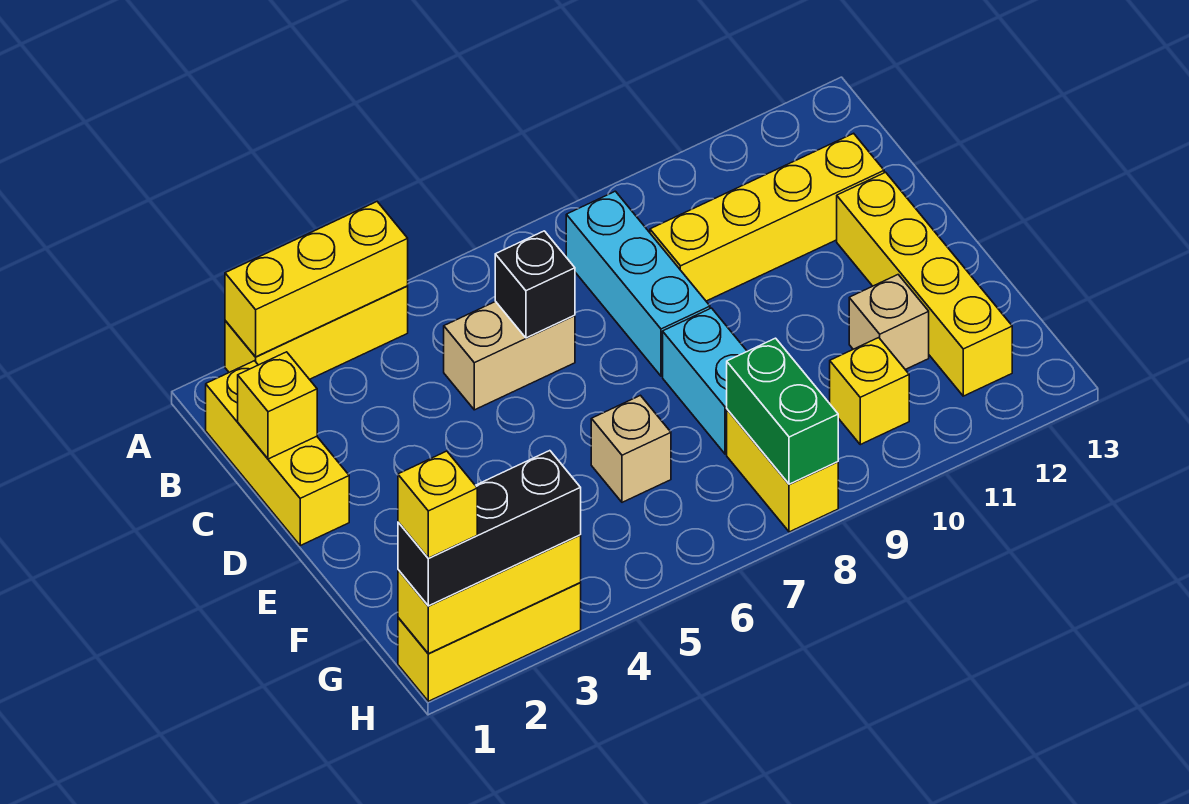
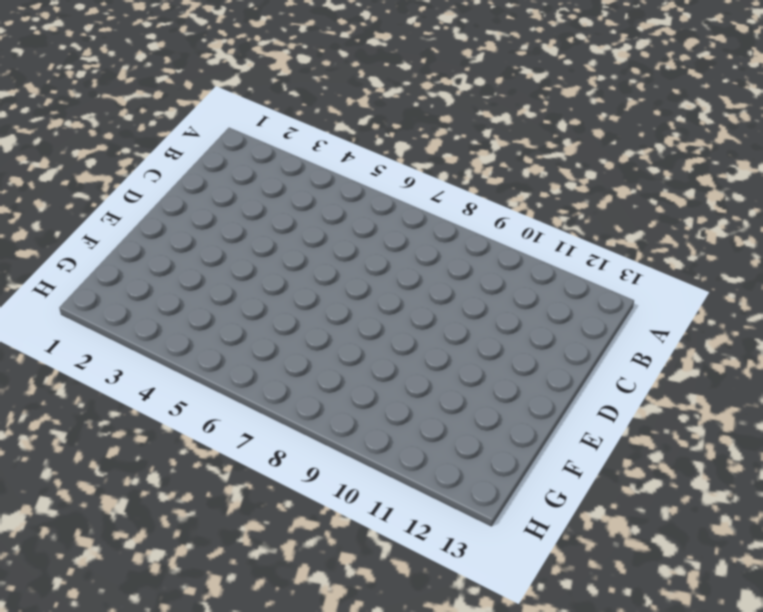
none -> yellow brick A2:A4 level 1
none -> yellow brick B1:D1 level 1
none -> cyan brick B8:D8 level 1

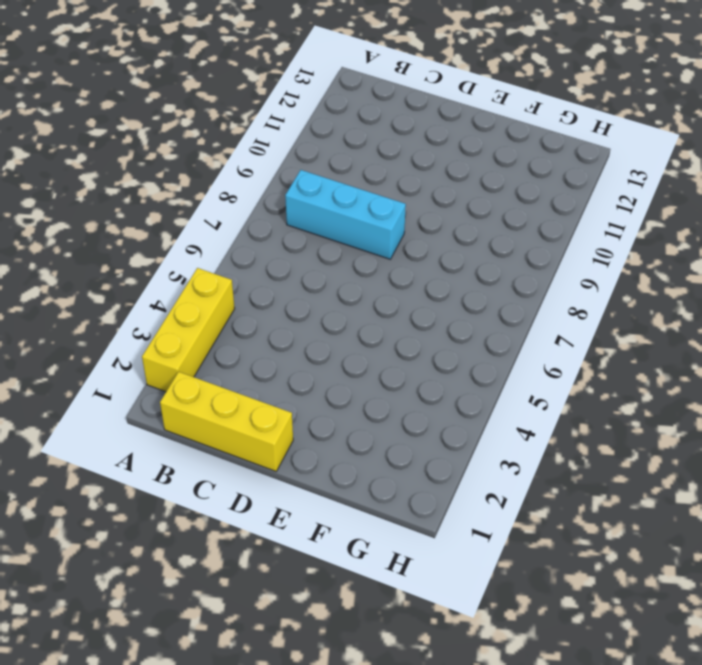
none -> tan brick C5:C6 level 1
none -> yellow brick C9:C12 level 1
none -> yellow brick D12:G12 level 1

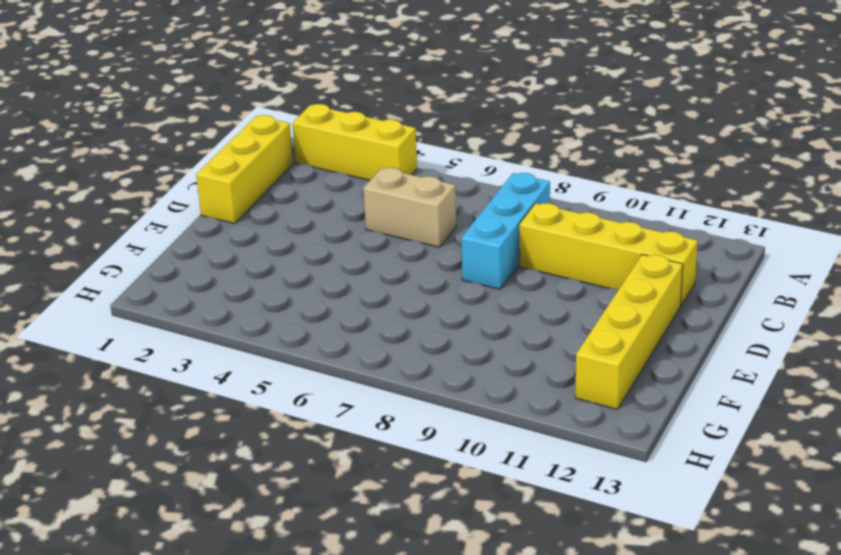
none -> cyan brick E8:F8 level 1
none -> tan brick F6 level 1
none -> tan brick F11 level 1

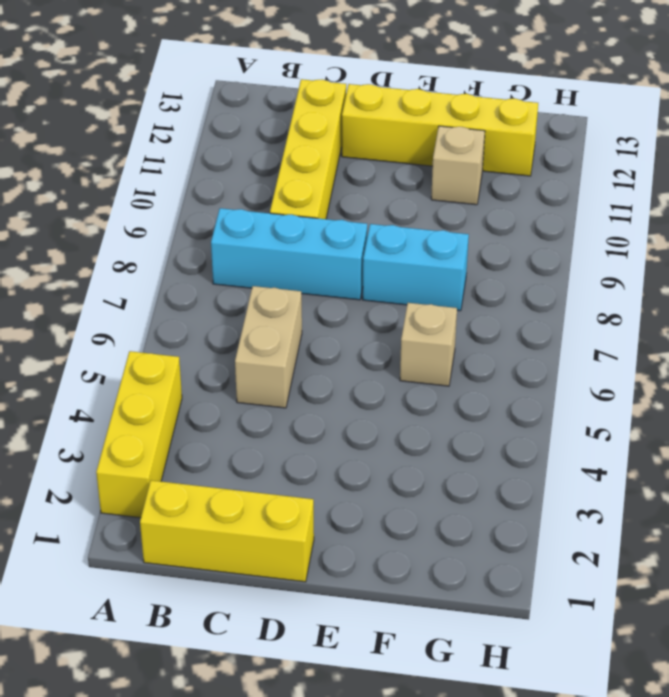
none -> yellow brick G8:H8 level 1
none -> yellow brick G10 level 1
none -> yellow brick H1:H3 level 1

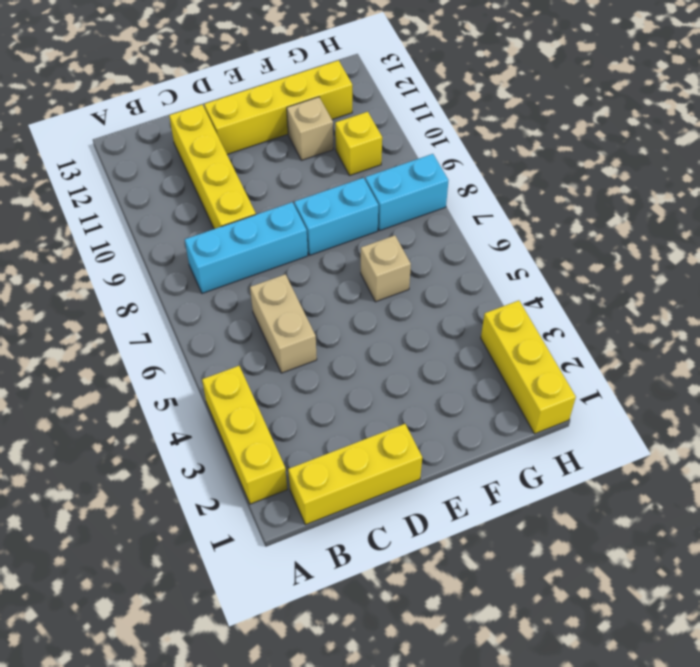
cyan brick G8:H8 level 1 -> yellow brick G8:H8 level 1
none -> yellow brick A2:A4 level 2
none -> yellow brick C1 level 2
none -> black brick C6 level 2

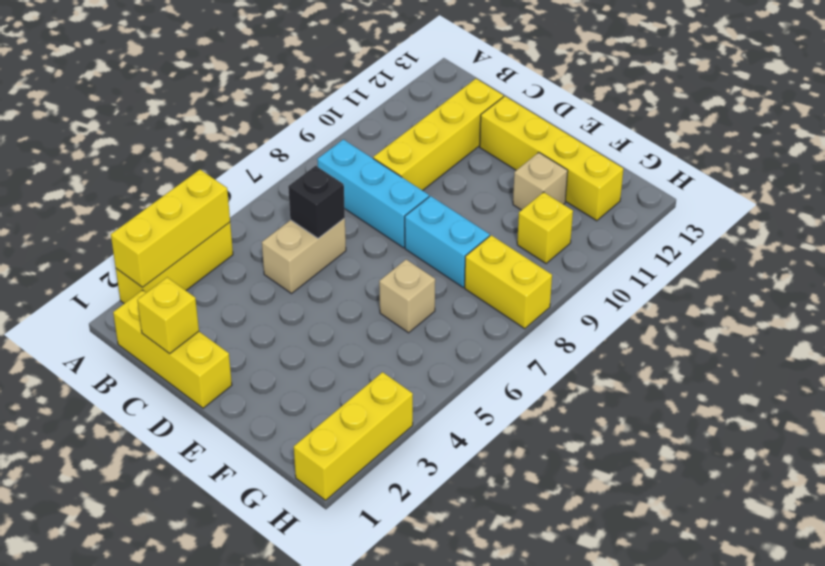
none -> green brick G8:H8 level 2
none -> yellow brick H1:H3 level 2
none -> black brick H1:H3 level 3

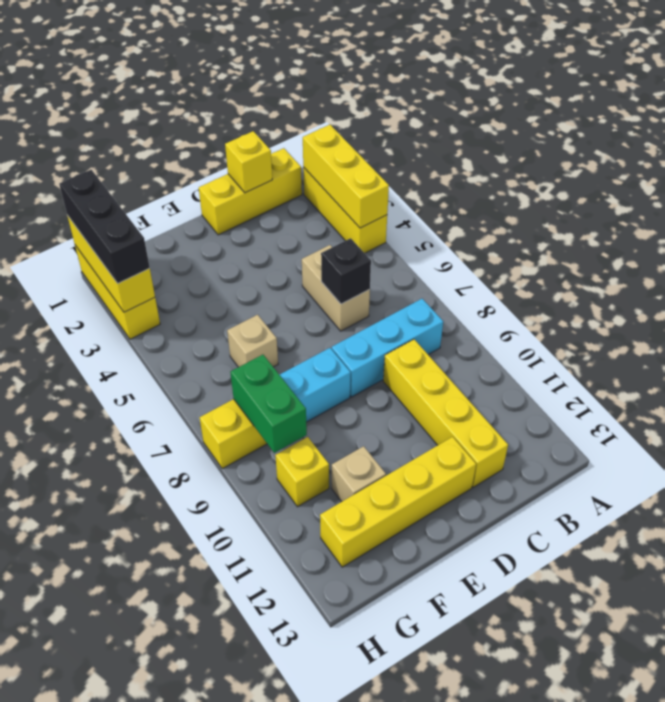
green brick G8:G9 level 2 -> green brick G8:H8 level 2
none -> yellow brick H1 level 4

